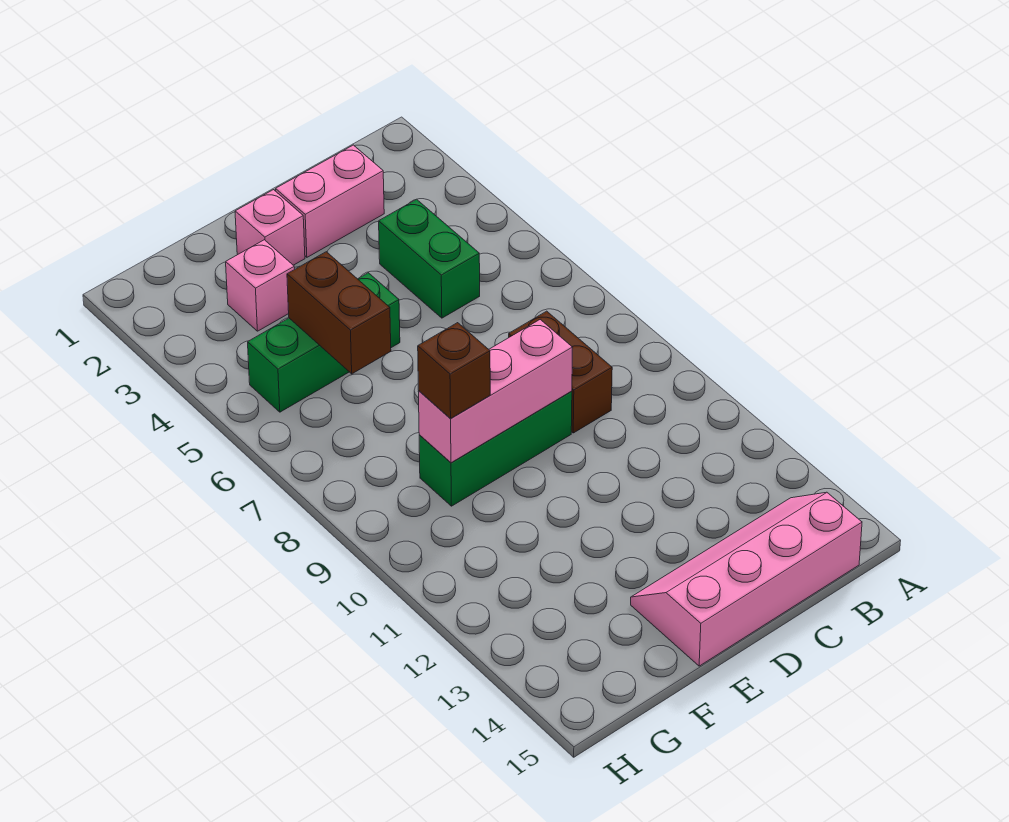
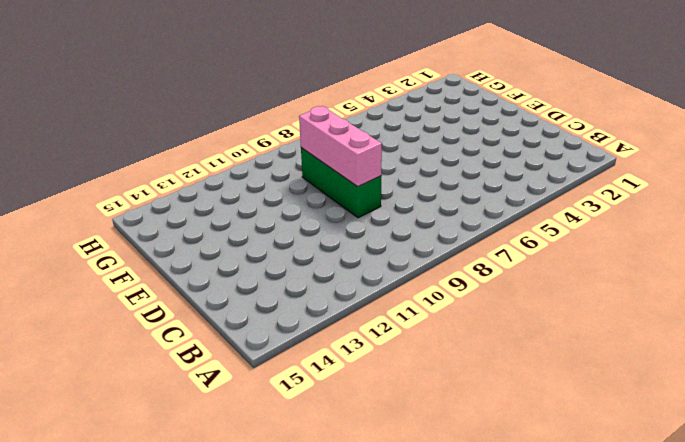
none -> pink slope B14:E15 level 1 top 15
none -> pink brick C2:D2 level 1

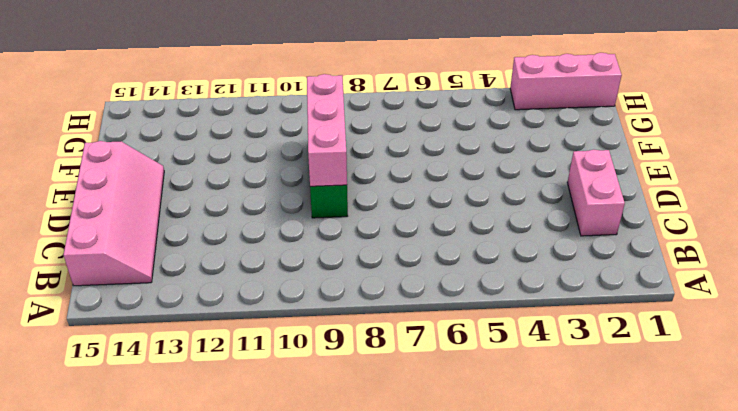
pink brick H1:H3 level 1 -> none
none -> green brick C4:C5 level 1
none -> brown brick C8:C9 level 1

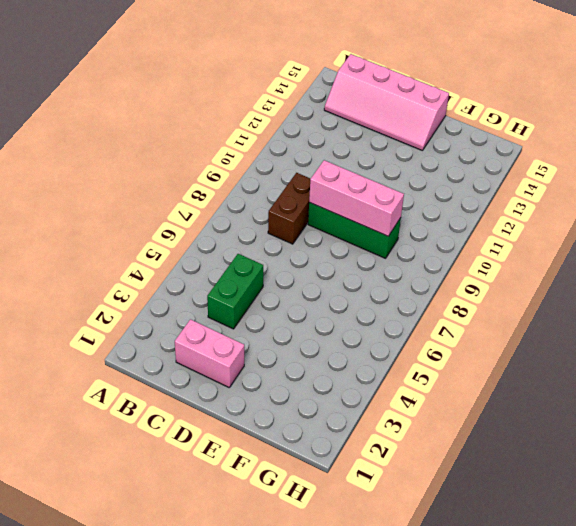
none -> pink brick E2 level 1
none -> green brick E5:G5 level 1

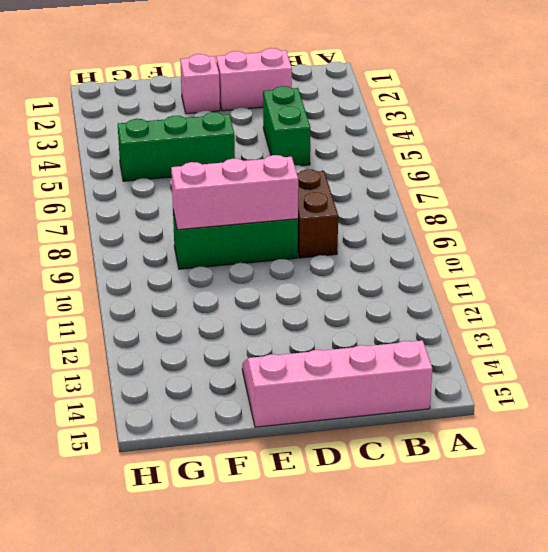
none -> pink brick F3 level 1
none -> brown brick F5:F6 level 2

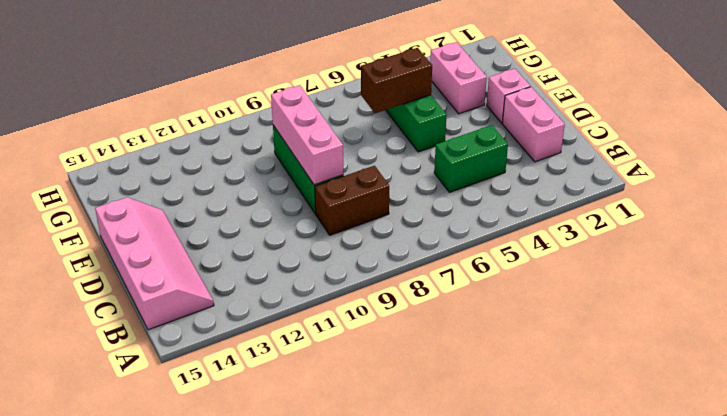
pink brick F3:G3 level 1 -> pink brick F3 level 1
none -> brown brick F9 level 3

